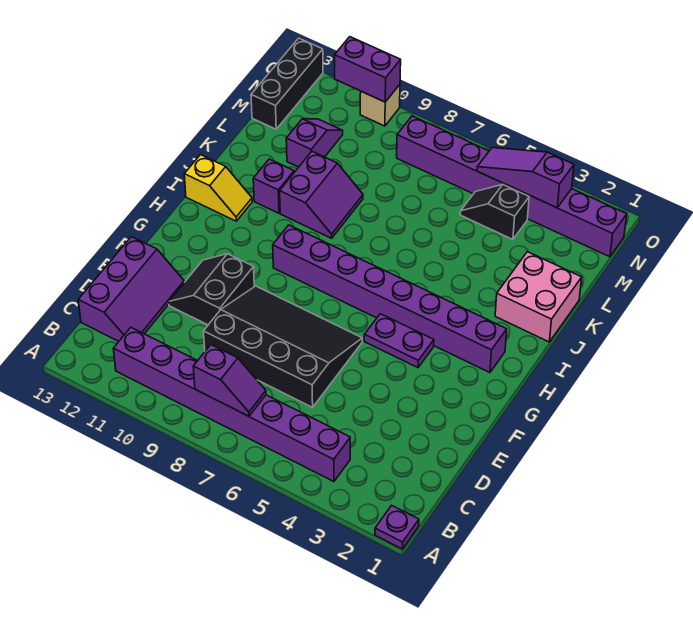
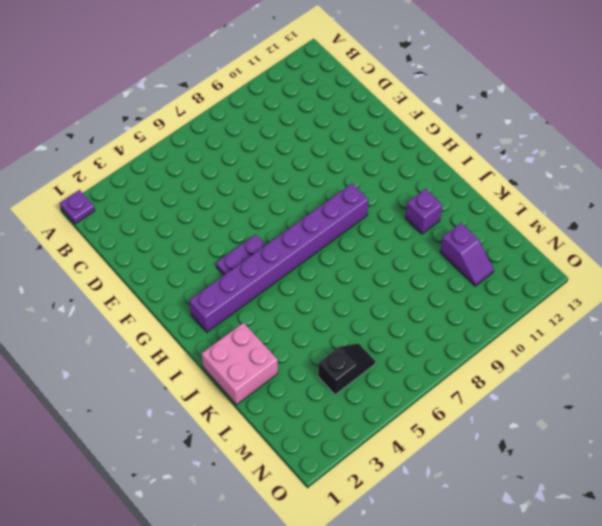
none -> purple brick B4:B11 level 1
none -> purple slope C12:E13 level 1 top 13
none -> black slope D6:F9 level 1 top D

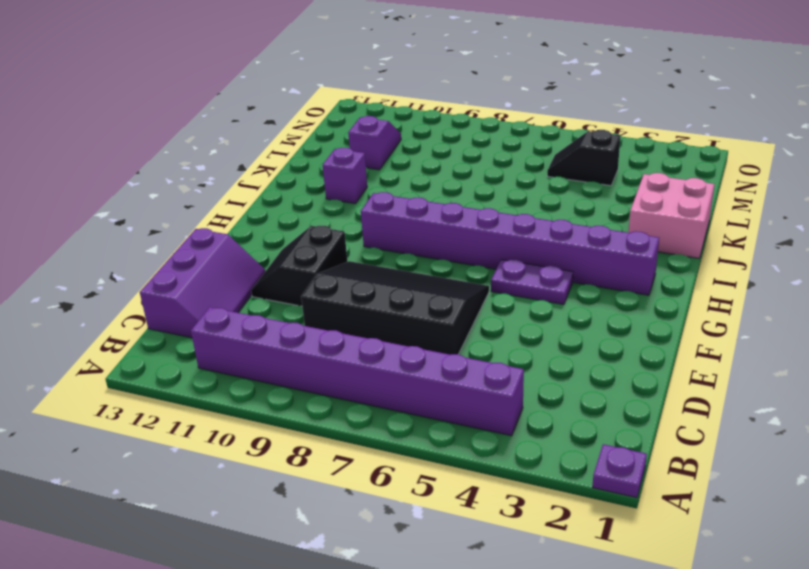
none -> yellow slope I12:I13 level 1 top 13
none -> purple slope J9:K10 level 1 top 10
none -> black brick M13:O13 level 1

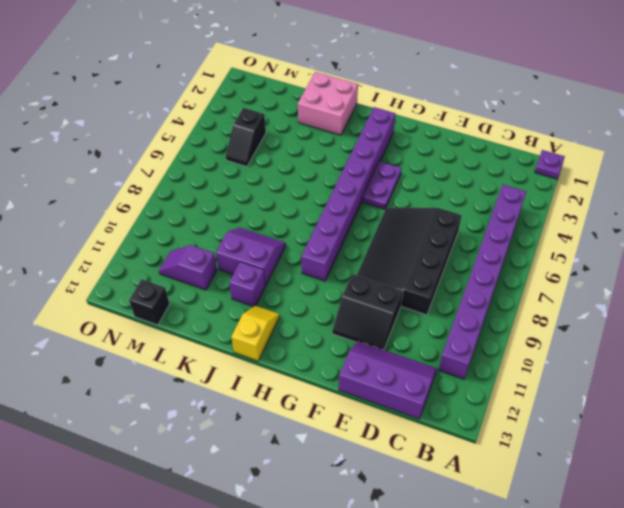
black brick M13 level 1 -> black brick M13:O13 level 1
none -> purple brick N1:N8 level 1
none -> tan brick O10 level 1
none -> purple slope B7:B8 level 2 top 8

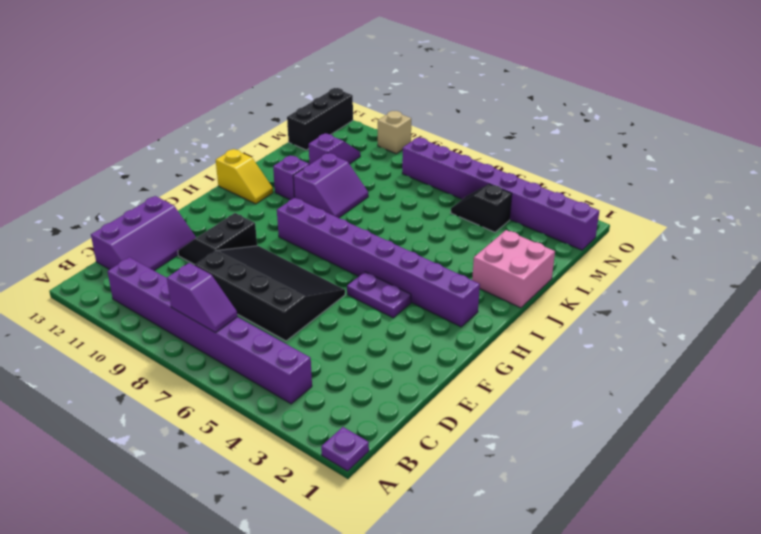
none -> purple slope N3:N5 level 2 top 3
none -> purple brick O10:O11 level 2

